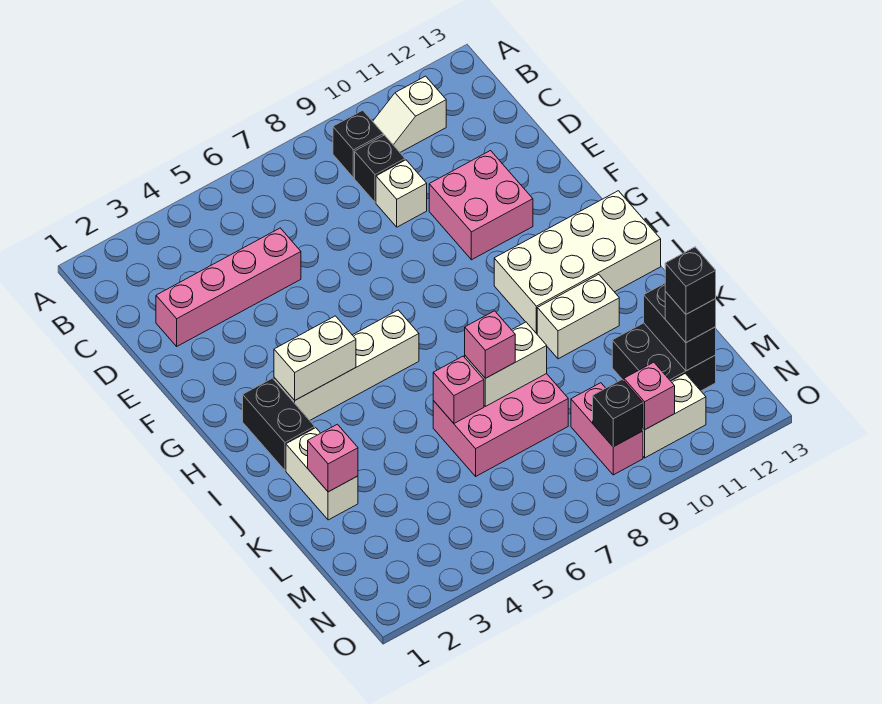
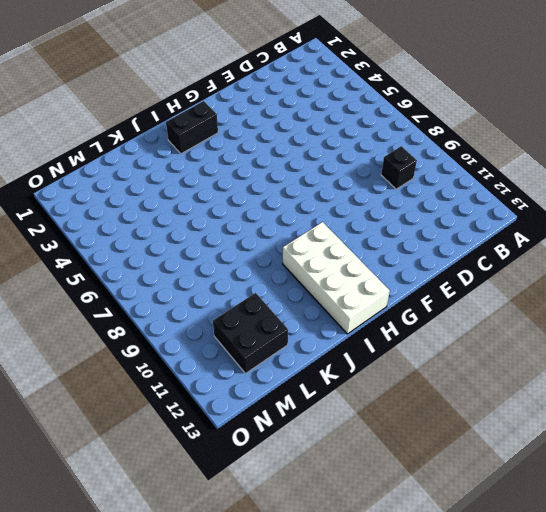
none -> black brick B9 level 1
none -> white slope B10:B11 level 1 top 11
none -> pink brick D2:D5 level 1

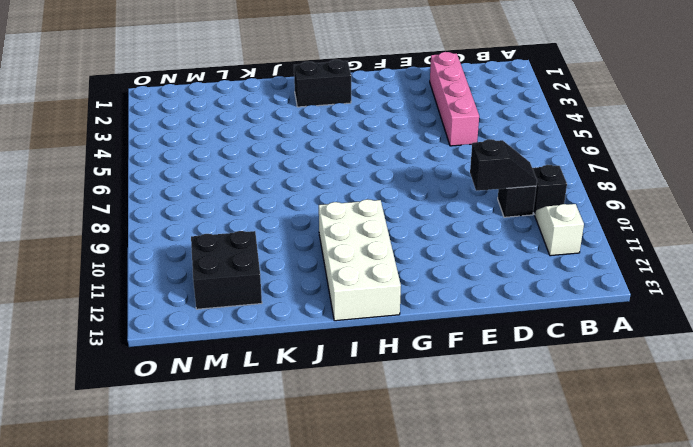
black slope C9:D9 level 2 top D -> none
none -> white brick D9 level 1
none -> pink brick E10:F11 level 1
none -> white brick H3:H6 level 1

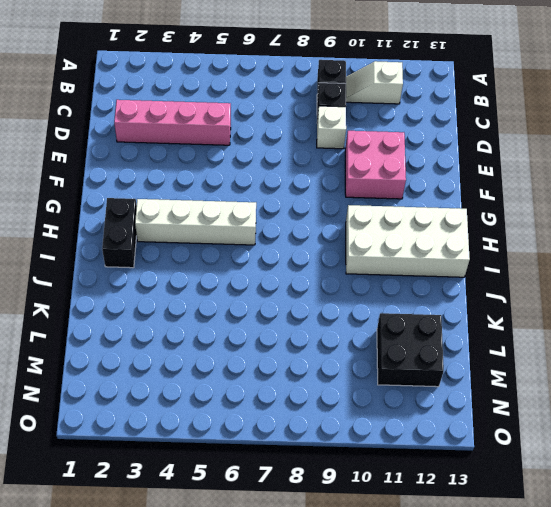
none -> white brick J2:K2 level 1
none -> white brick J10:J11 level 1
none -> pink brick K6:L8 level 1

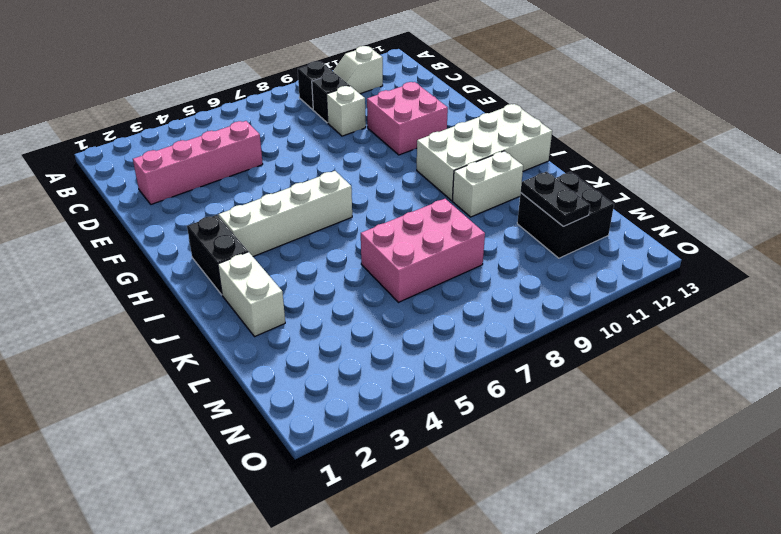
black plate L11:M11 level 2 -> none
none -> pink brick M9:N9 level 1
none -> white brick N10:N11 level 1
none -> white brick H3:H4 level 2

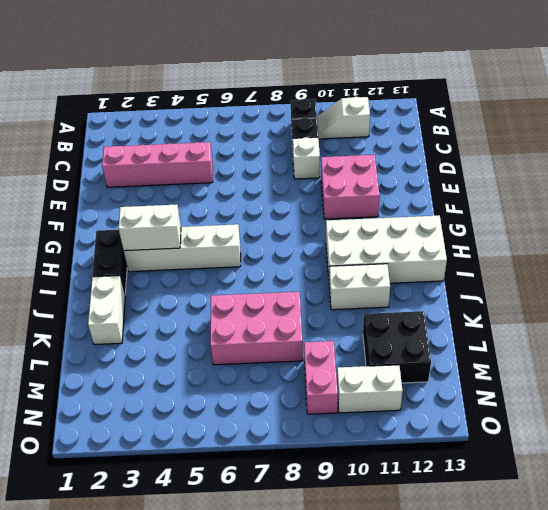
none -> pink brick K2 level 2
none -> pink brick K6 level 2
none -> white brick K7:K8 level 2

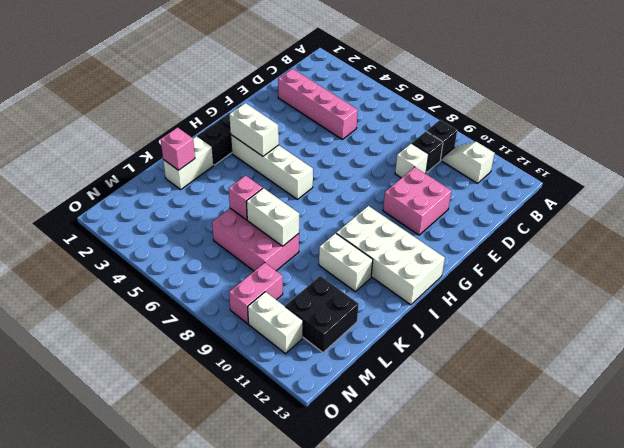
none -> black brick L12:M12 level 2
none -> black brick N9 level 2
none -> pink brick N10 level 2

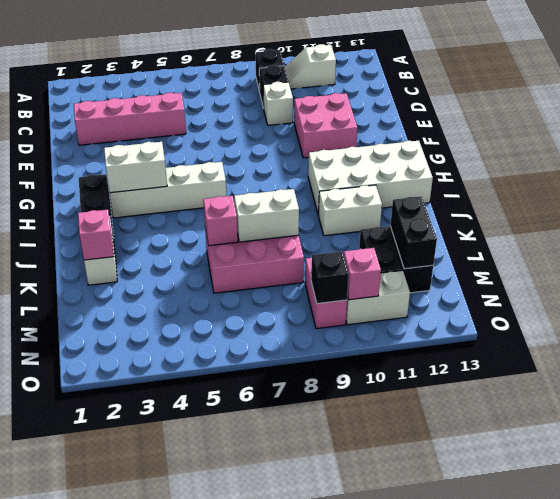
none -> pink brick K7 level 3
none -> black brick M12 level 3
none -> black brick M12 level 4

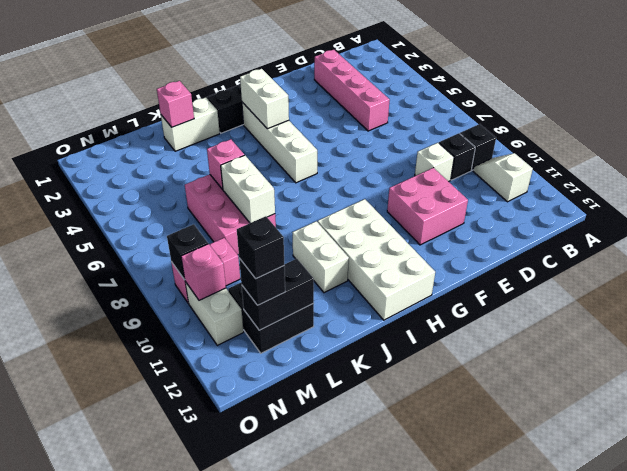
none -> pink brick K7 level 3

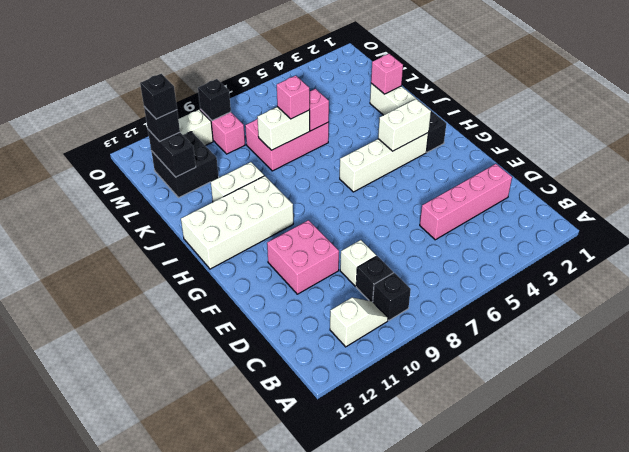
none -> pink brick N10 level 2

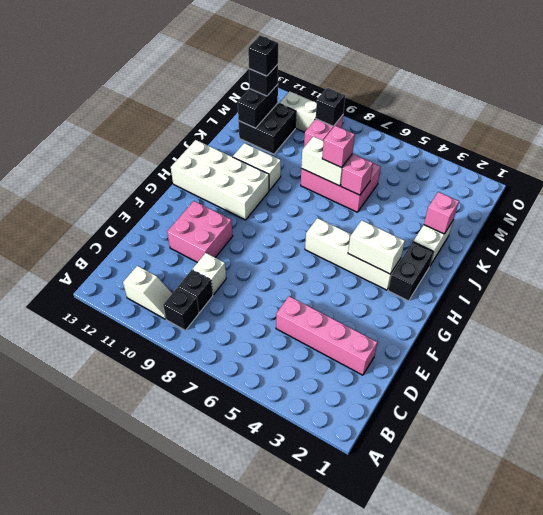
none -> pink brick N10 level 2

